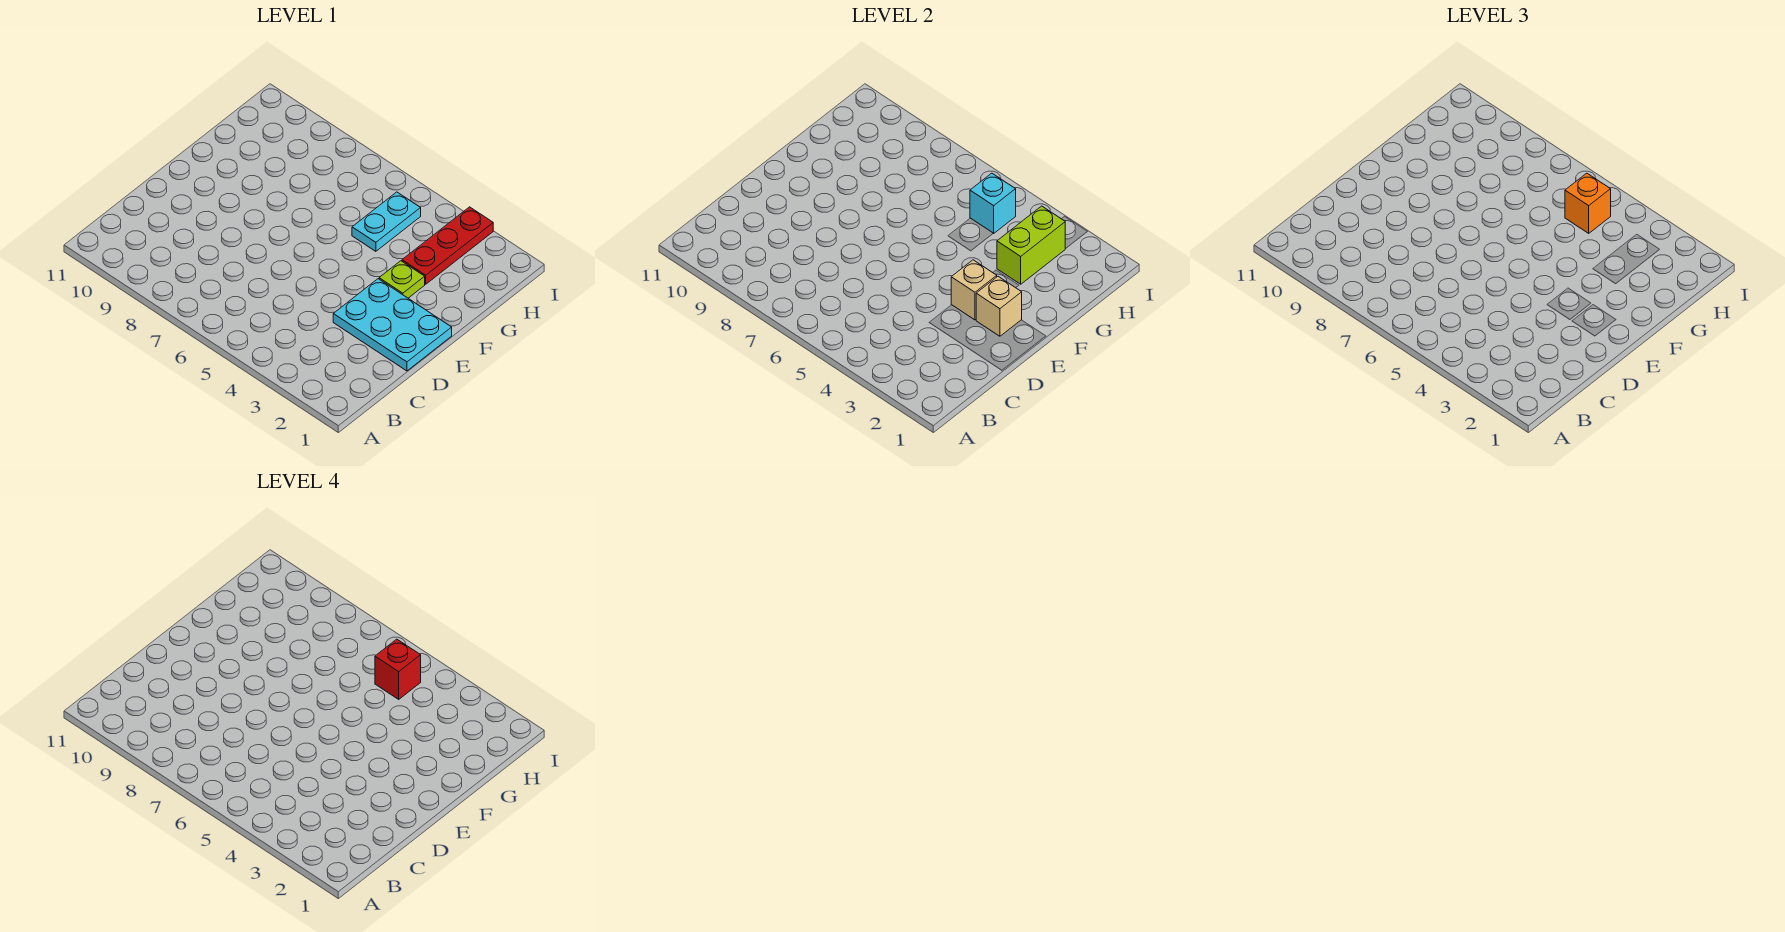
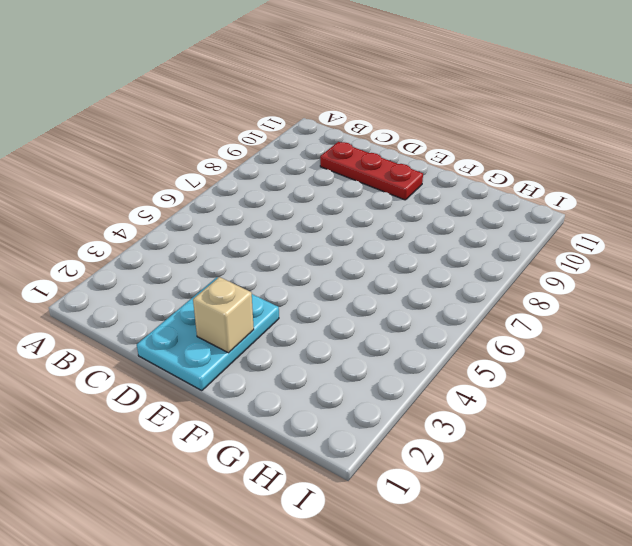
red plate C10:E10 level 1 -> red plate G3:I3 level 1
none -> lime plate F3 level 1
none -> cyan plate G5:H5 level 1

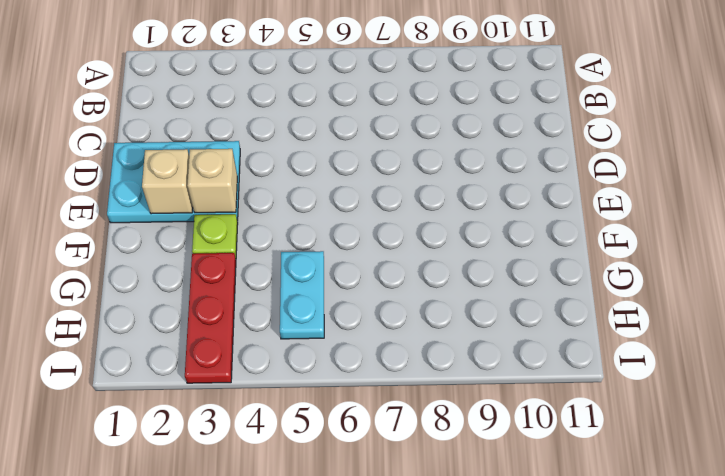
none -> lime brick G3:H3 level 2
none -> cyan brick H5 level 2

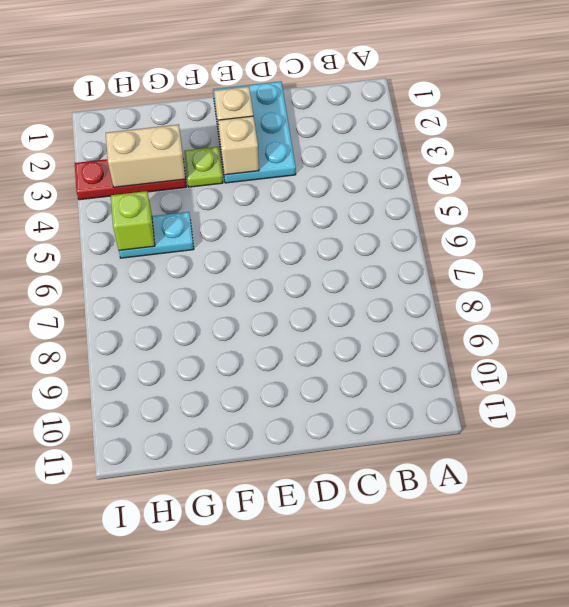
tan brick G3:H3 level 2 -> lime brick G3:H3 level 2
lime brick H5 level 2 -> cyan brick H5 level 2
none -> orange brick H5 level 3
none -> red brick H5 level 4

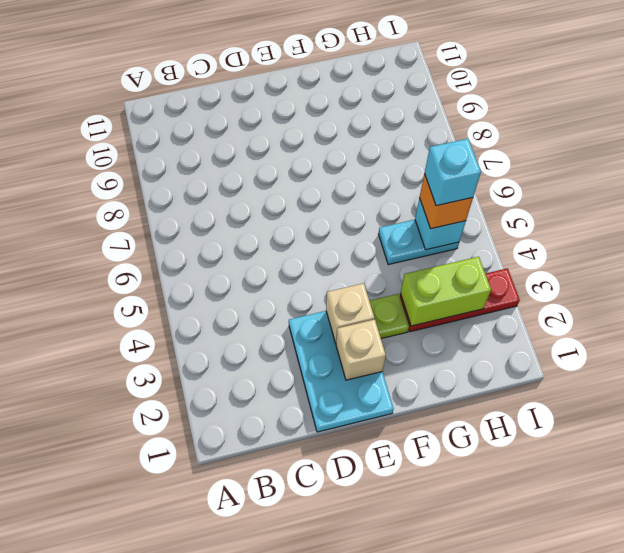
cyan brick H5 level 4 -> red brick H5 level 4

